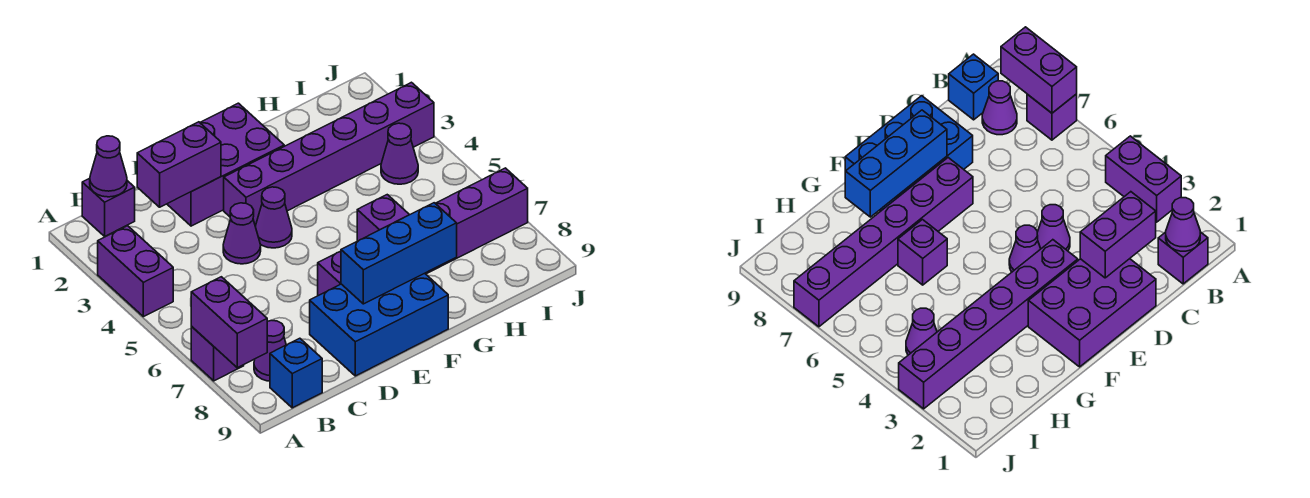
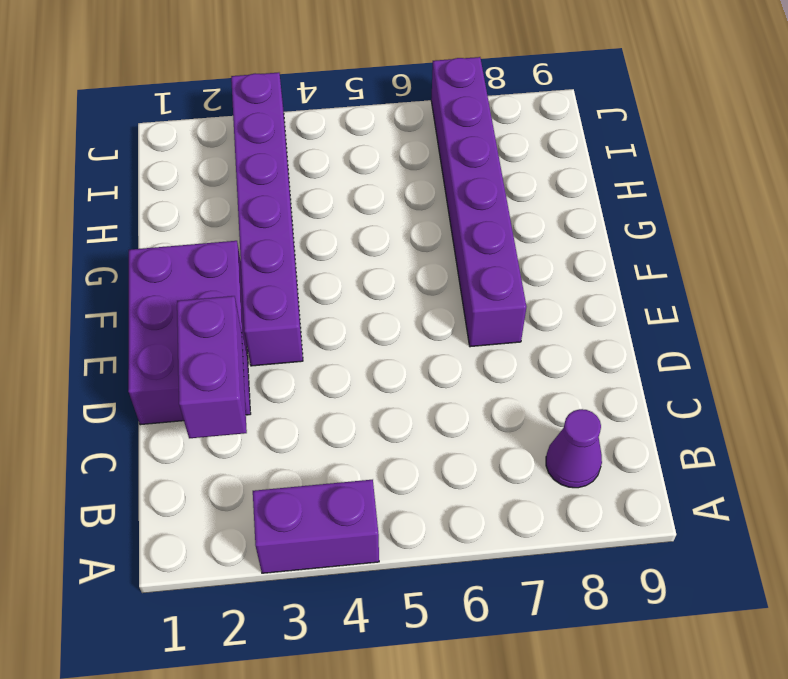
none -> purple brick A7 level 1
none -> purple brick B1 level 1
none -> blue brick B9 level 1

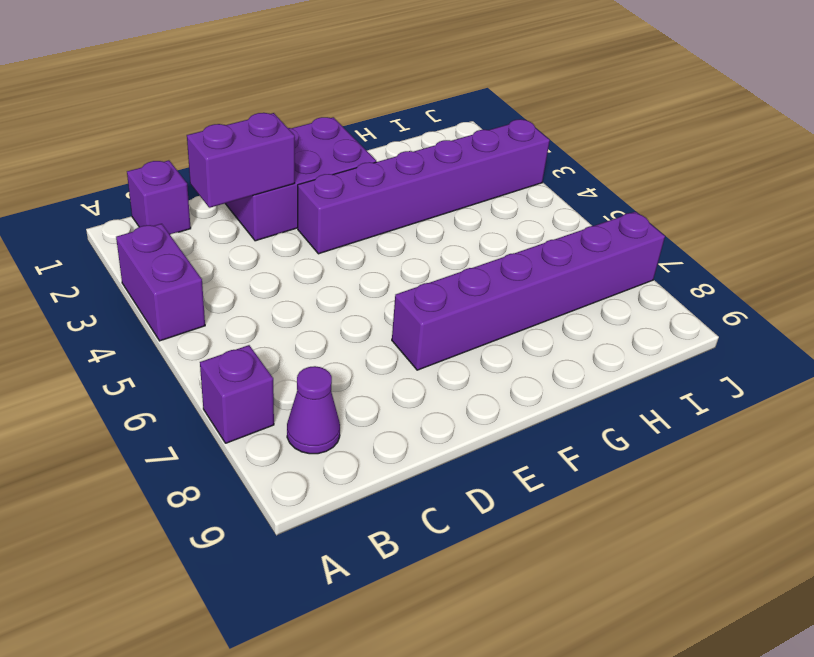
none -> blue brick B9 level 1
none -> purple cone D4 level 1
none -> blue brick D8:F9 level 1

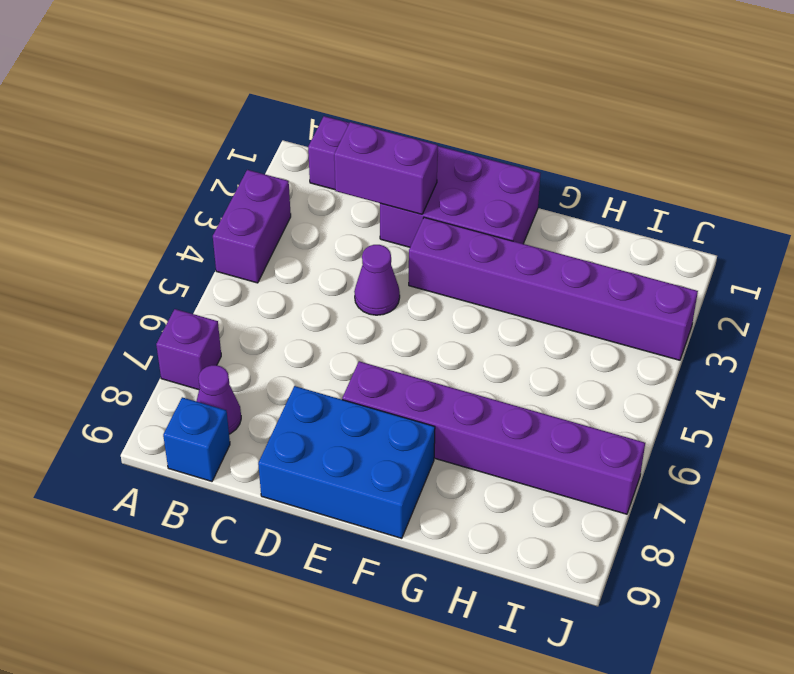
none -> purple cone E4 level 1
none -> purple brick G6 level 1
none -> purple cone I4 level 1

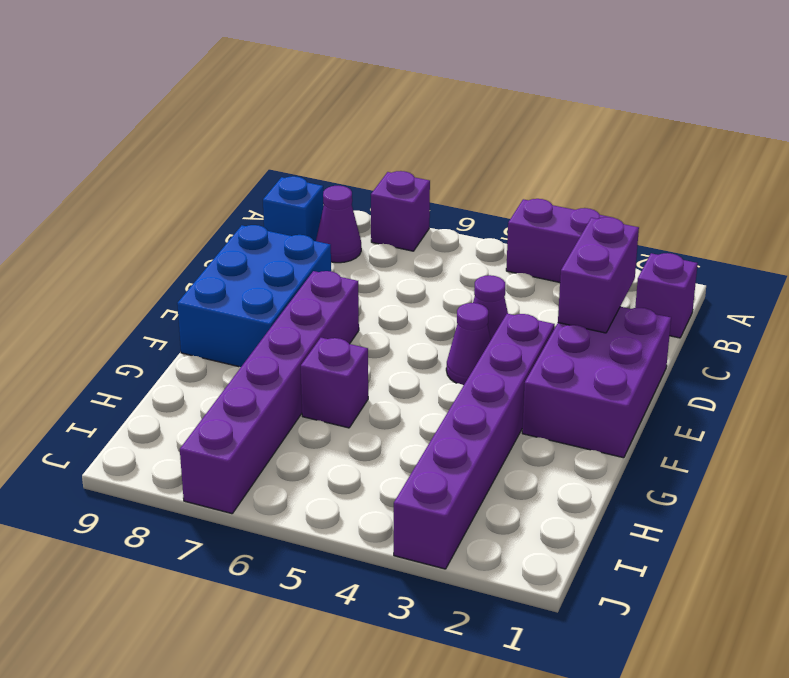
none -> purple cone I4 level 1
none -> purple brick A7:A8 level 2
none -> purple cone B1 level 2

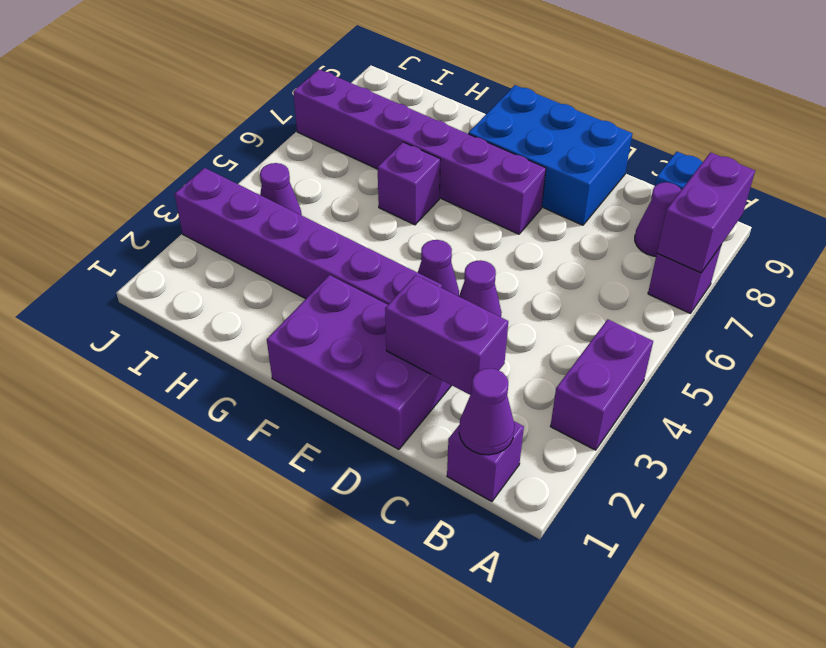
none -> blue brick E8:G8 level 2

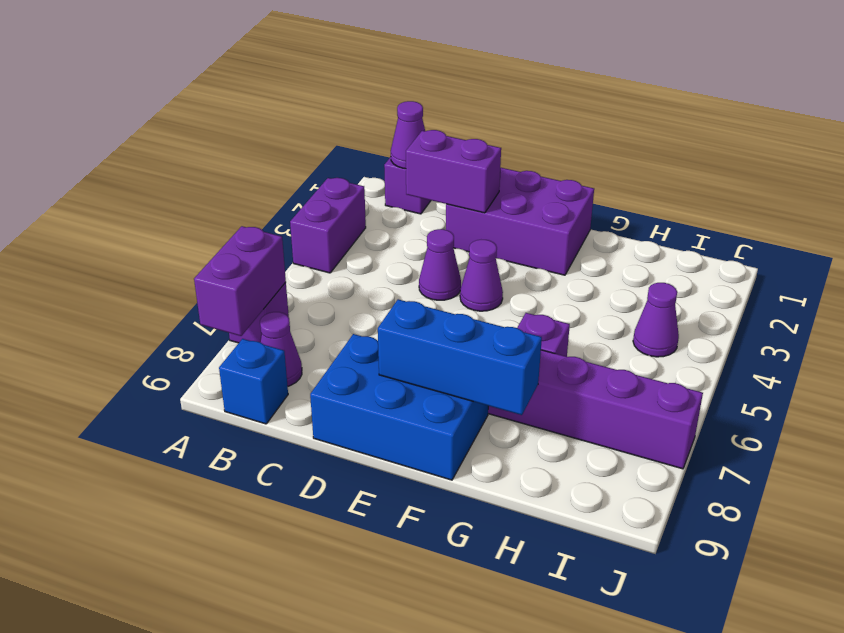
none -> purple brick E3:J3 level 1

